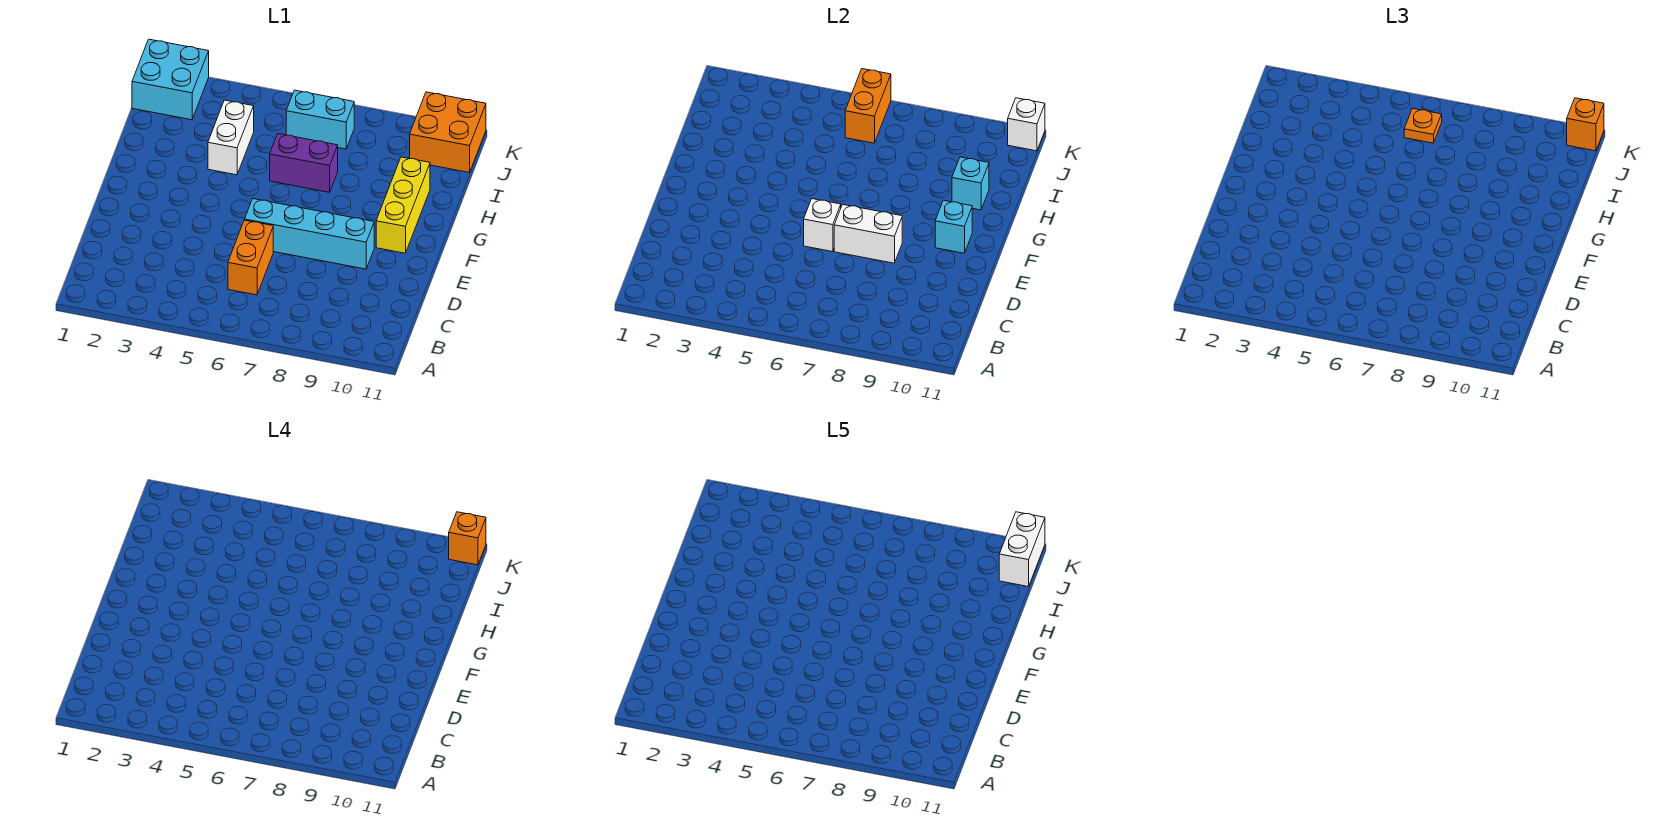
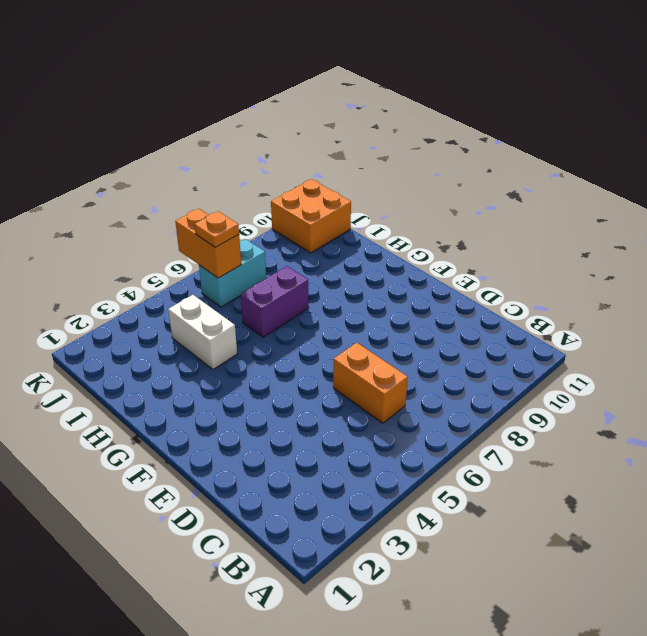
none -> cyan brick E6:E9 level 1
none -> yellow brick F10:H10 level 1
none -> cyan brick J1:K2 level 1

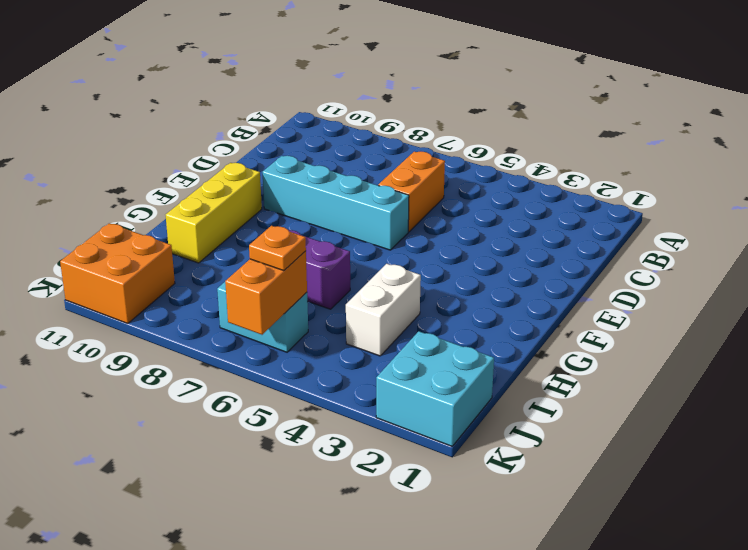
none -> white brick E6 level 2
none -> white brick E7:E8 level 2
none -> cyan brick F10 level 2

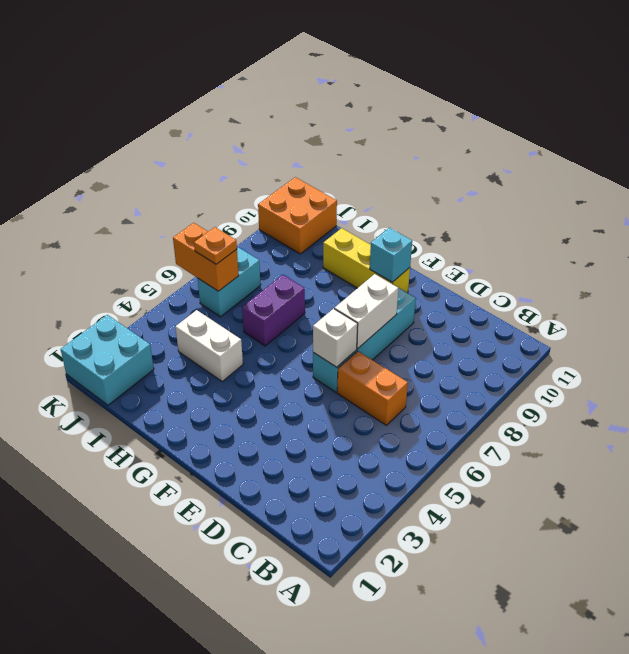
none -> cyan brick H10 level 2
none -> white brick K11 level 2
none -> orange brick K11 level 3

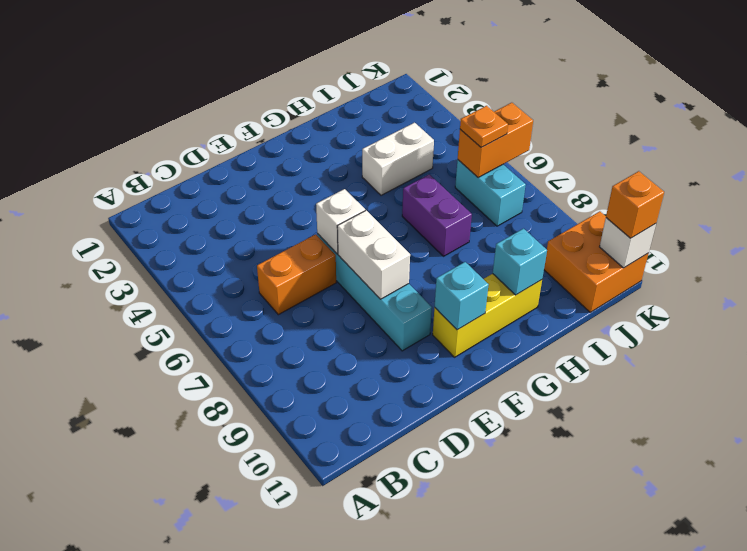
none -> cyan brick J1:K2 level 1
none -> orange brick K11 level 4
none -> white brick J11:K11 level 5

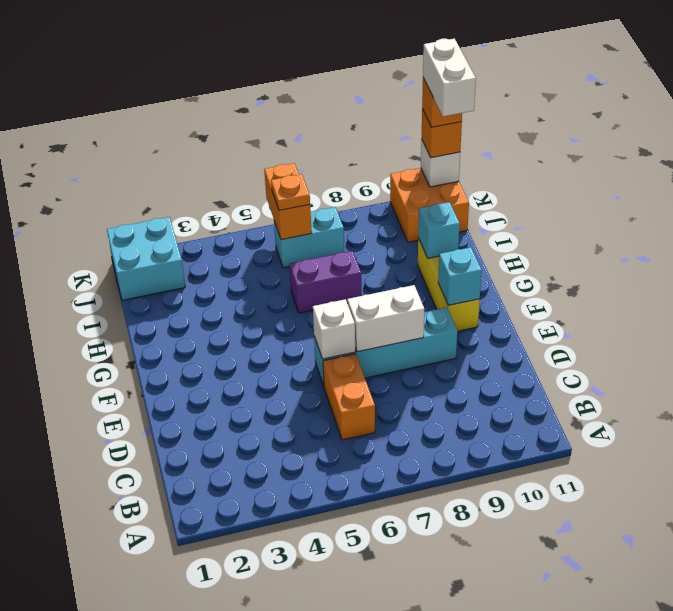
none -> white brick H4:I4 level 1

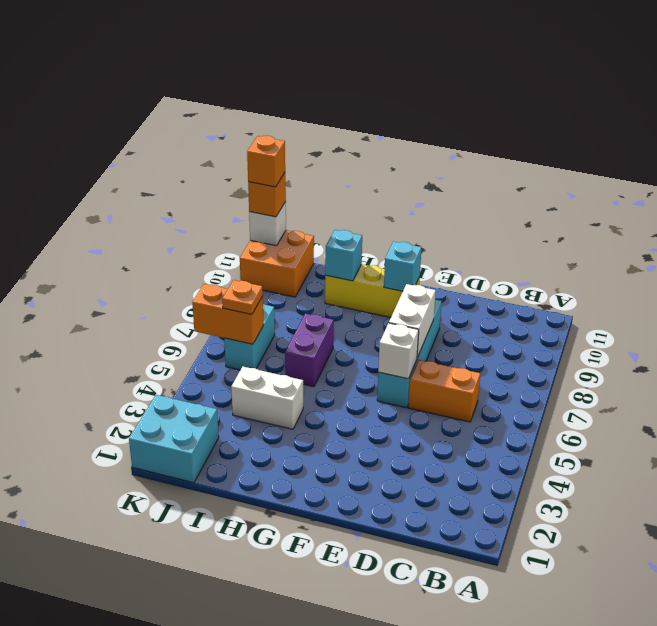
none -> white brick J11:K11 level 5

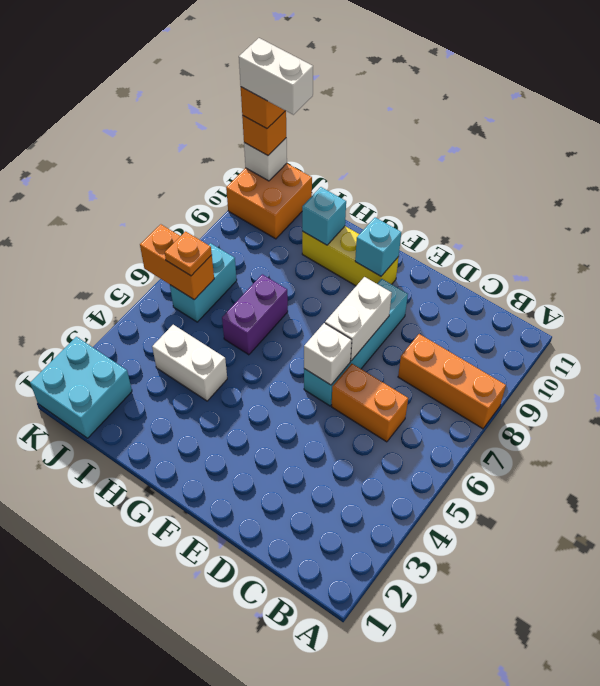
orange brick A8:C8 level 1 -> none

